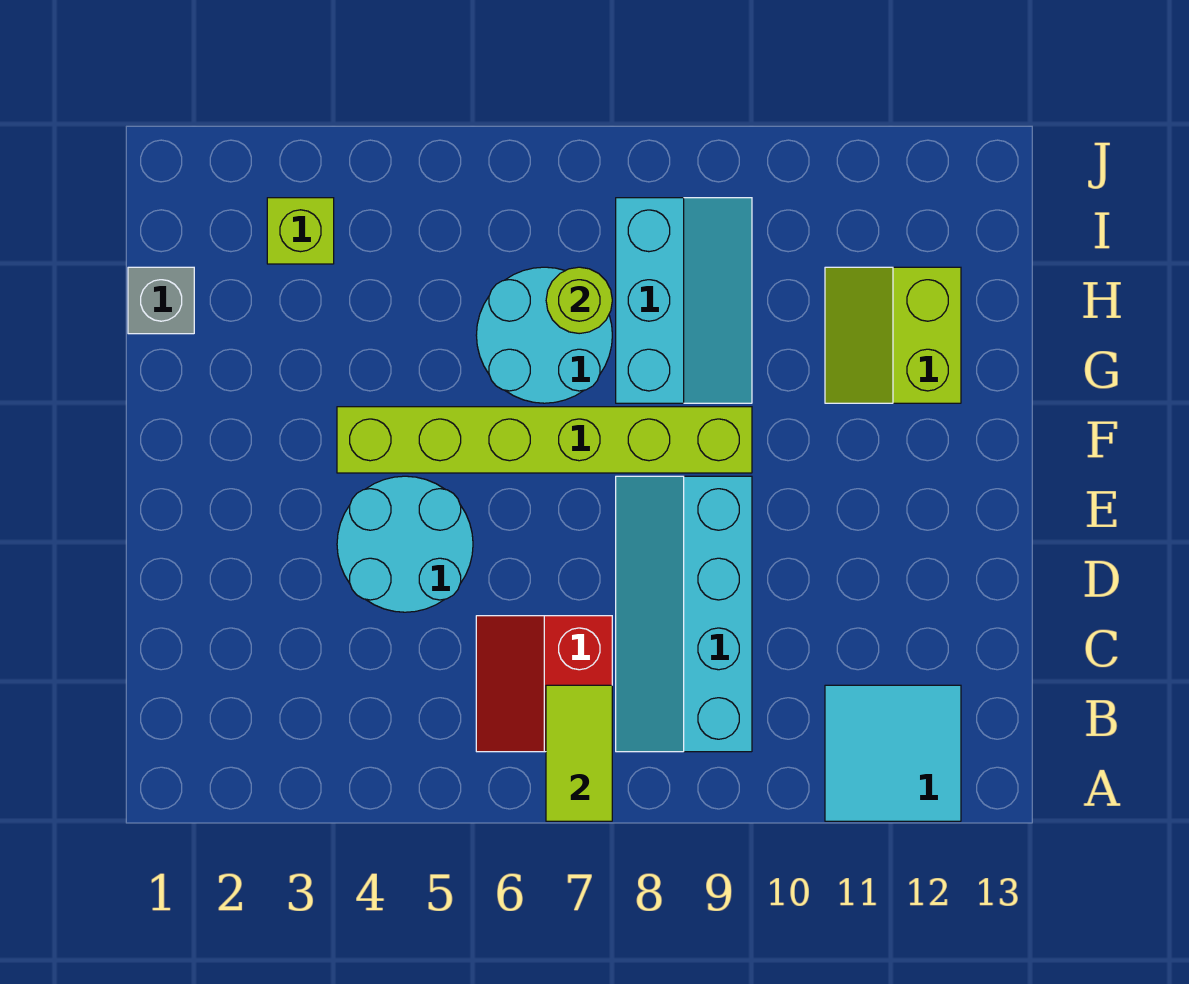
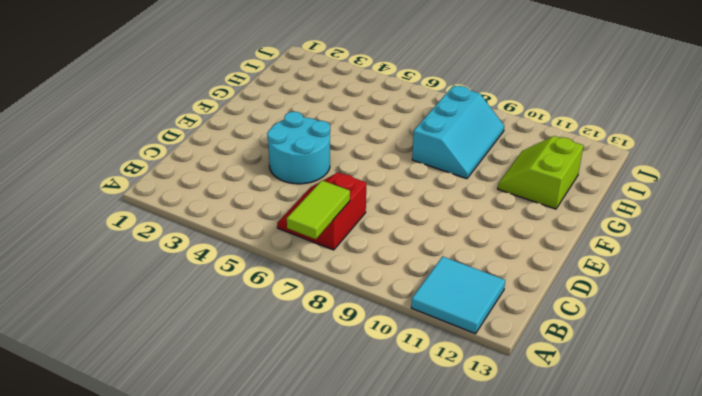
none -> cyan slope B8:E9 level 1 top 9
none -> lime brick F4:F9 level 1
none -> cyan round brick G6:H7 level 1

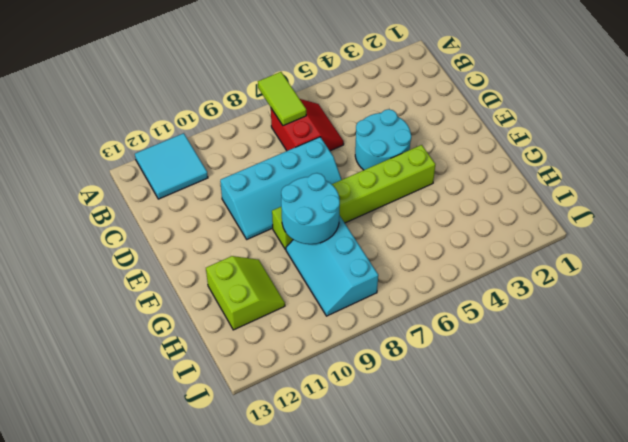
cyan slope D7:E10 level 1 top D -> cyan slope B8:E9 level 1 top 9
cyan round brick F8:G9 level 2 -> cyan round brick G6:H7 level 1
none -> grey brick H1 level 1
none -> lime brick I3 level 1
none -> lime round brick H7 level 2

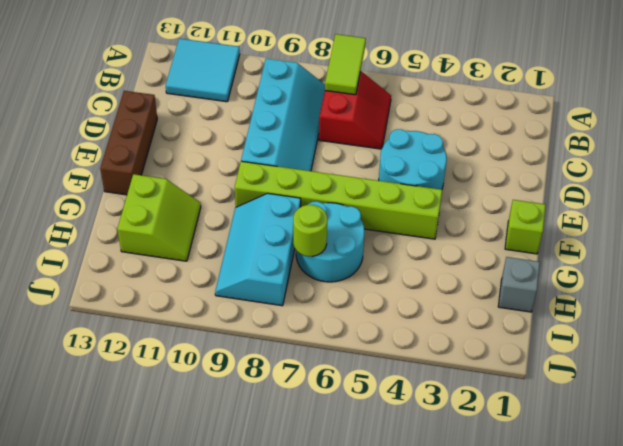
brown brick D13:F13 level 1 -> none
lime brick F1 level 1 -> lime brick I3 level 1

